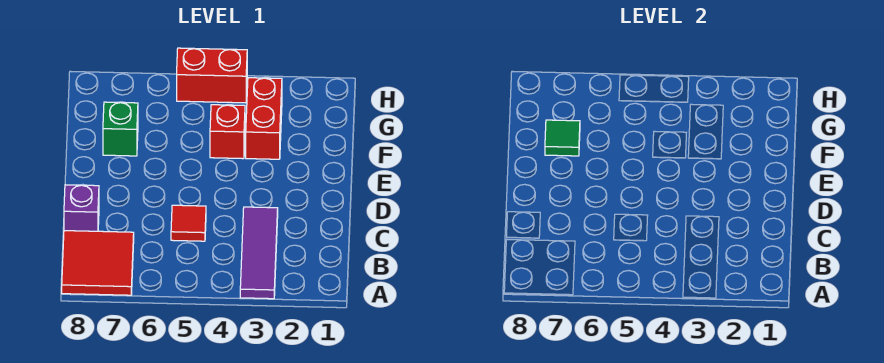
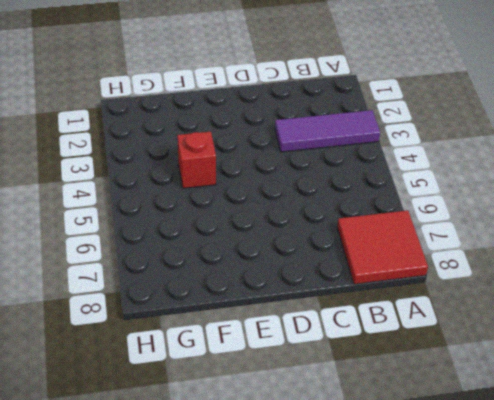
none -> red tile C5 level 1
none -> purple brick C8 level 1

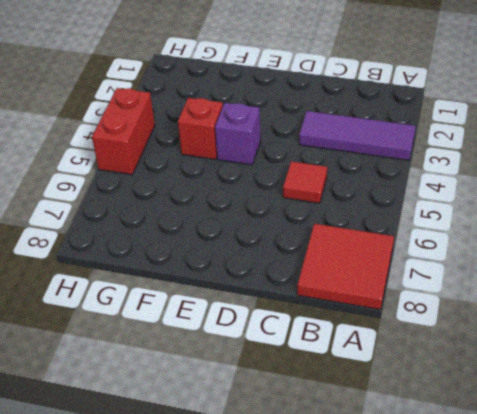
purple brick E4 level 1 -> purple brick C8 level 1
none -> red brick F3:G3 level 1
none -> green brick F7 level 1

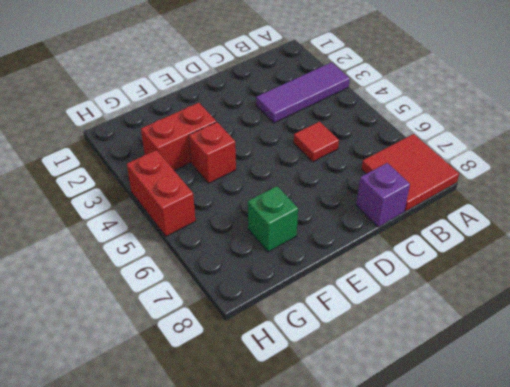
none -> green tile F7 level 2

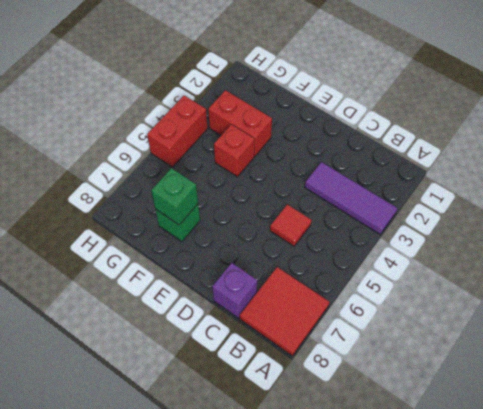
green brick F7 level 2 -> green tile F7 level 2

